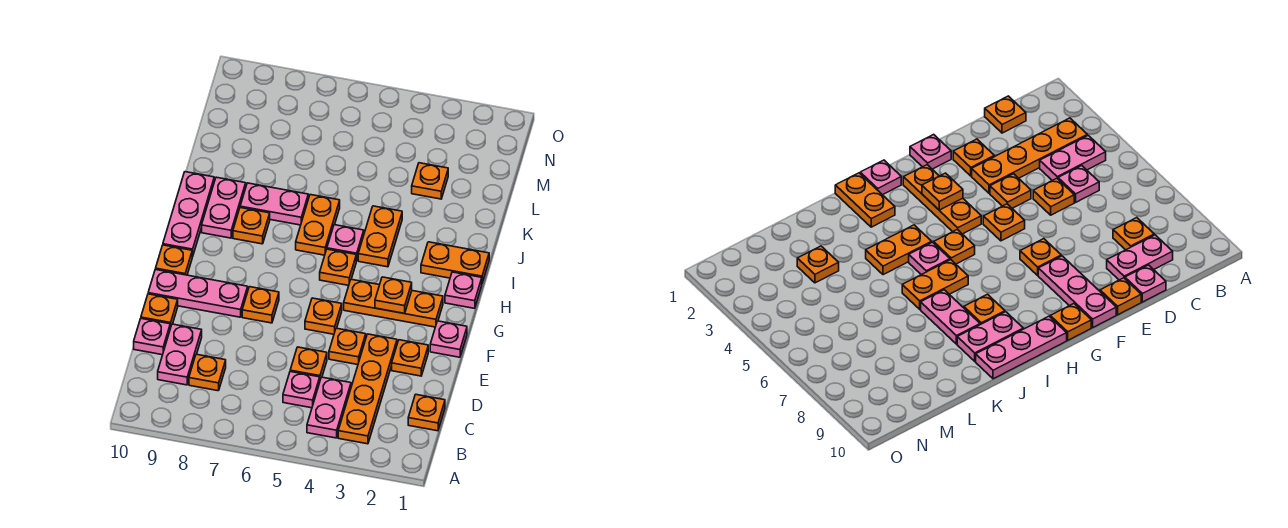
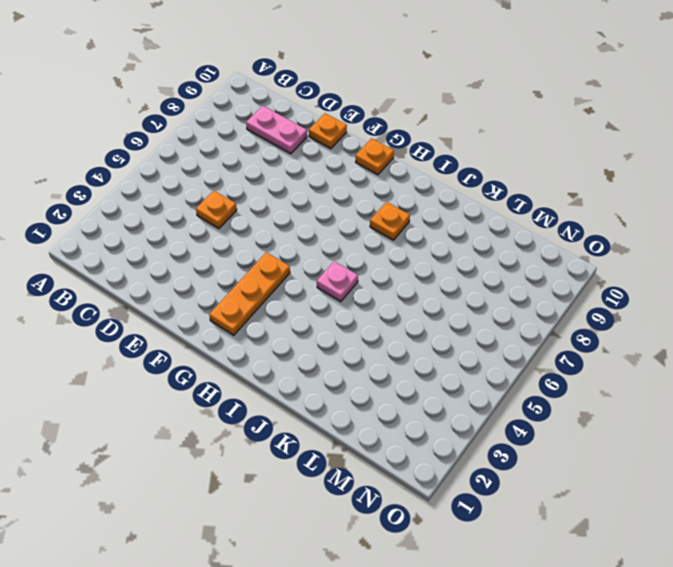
none -> orange plate B3:E3 level 1
none -> pink plate B4:C4 level 1
none -> orange plate C1 level 1

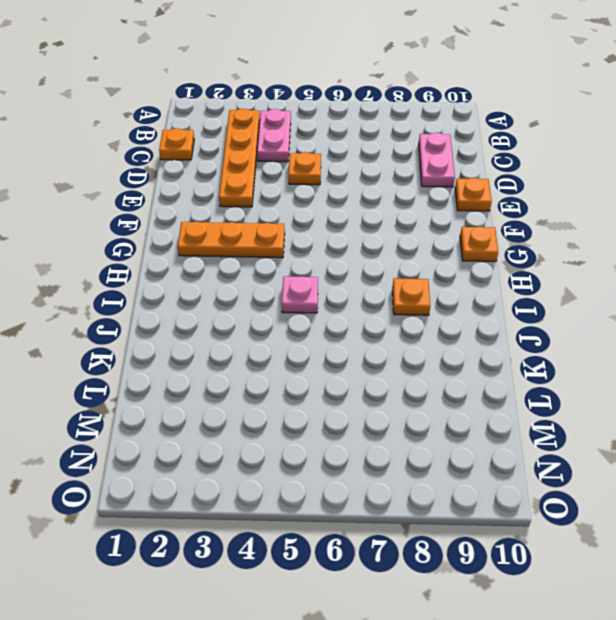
none -> pink plate C5 level 1
none -> orange plate C8 level 1
none -> pink plate D10 level 1

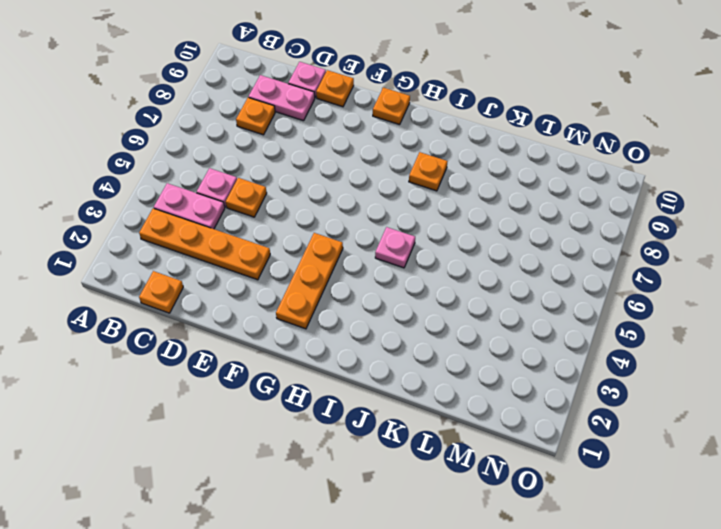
none -> orange plate E2 level 1
none -> orange plate E4 level 1
none -> pink plate F1 level 1

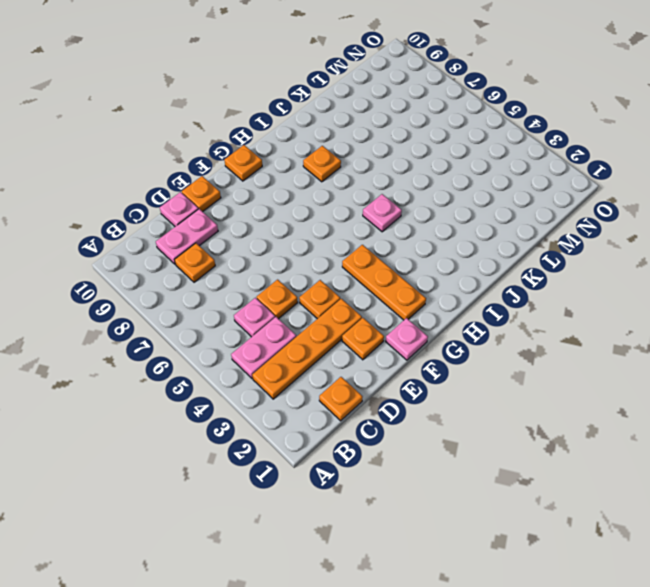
none -> orange plate F5 level 1
none -> orange plate F7 level 1
none -> pink plate F8:F10 level 1

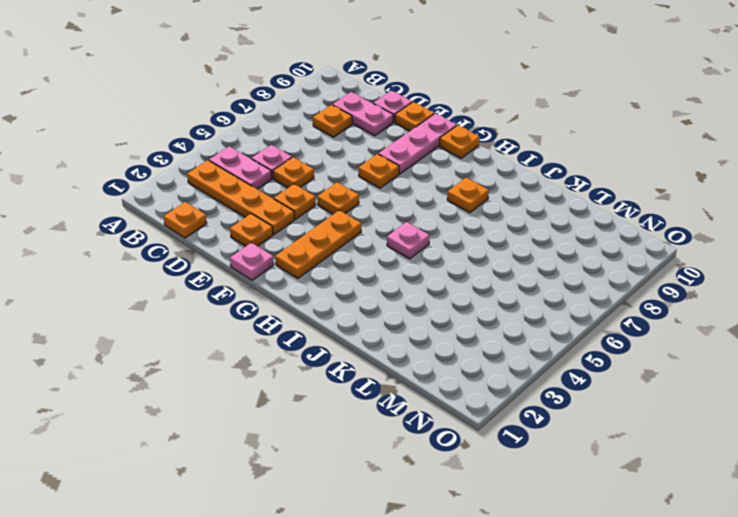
none -> pink plate H1 level 1
none -> orange plate H5 level 1
none -> pink plate H10:J10 level 1

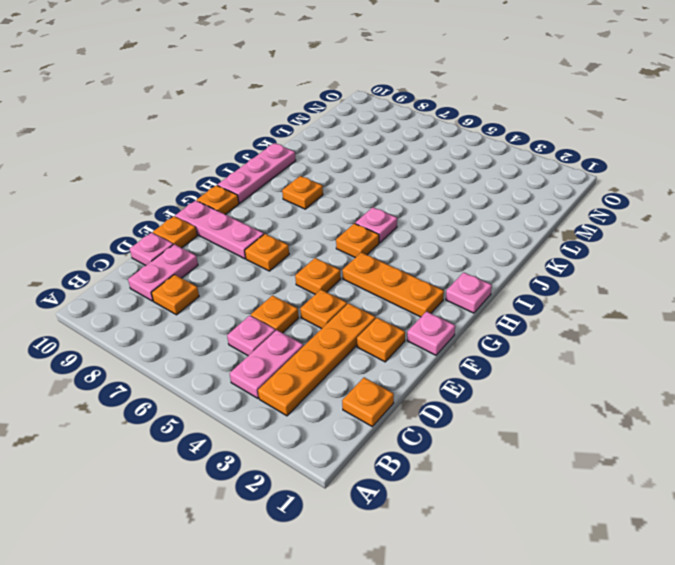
none -> orange plate I1:I2 level 1
none -> orange plate I4:J4 level 1
none -> orange plate I6:J6 level 1

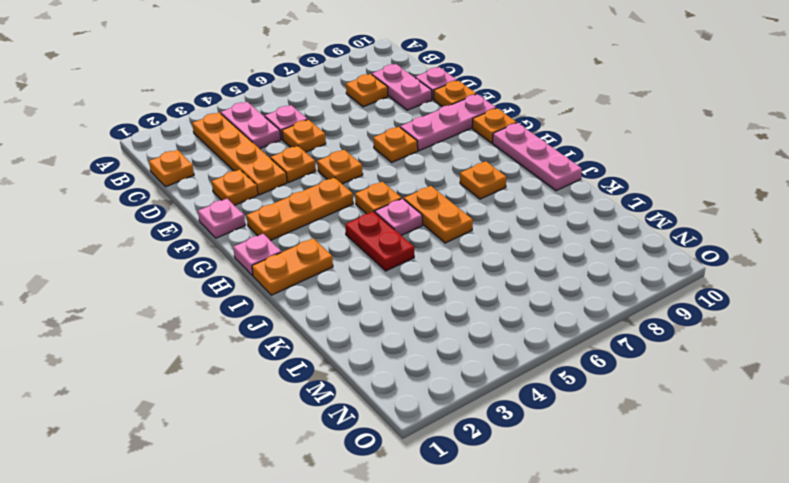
red plate I4:J4 level 1 -> orange plate I4:J4 level 1
none -> pink plate I9:J9 level 1
none -> pink plate J7:J8 level 1
none -> orange plate L3 level 1

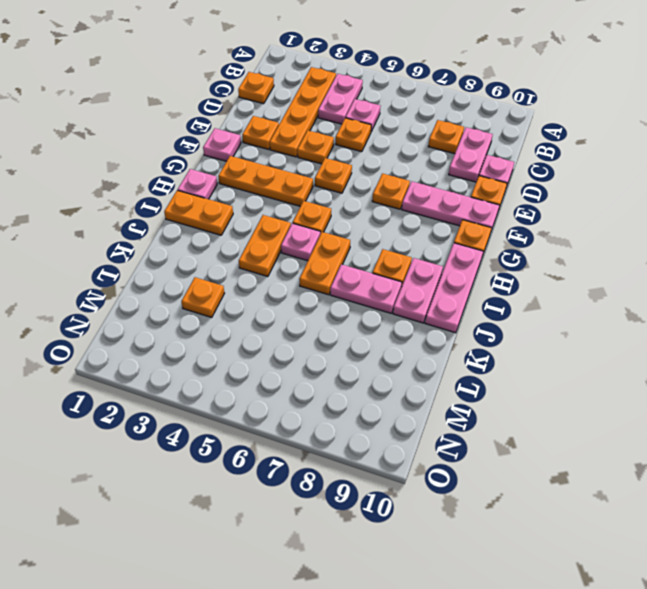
none -> orange plate G3 level 2

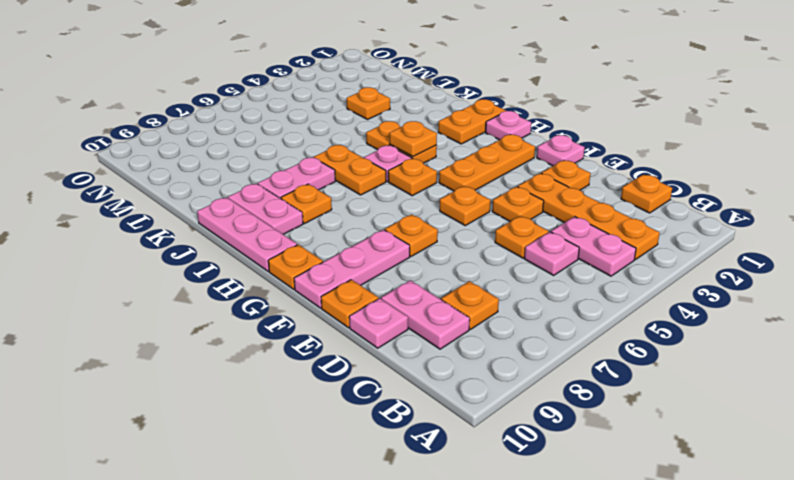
orange plate I4 level 2 -> orange plate G3 level 2

